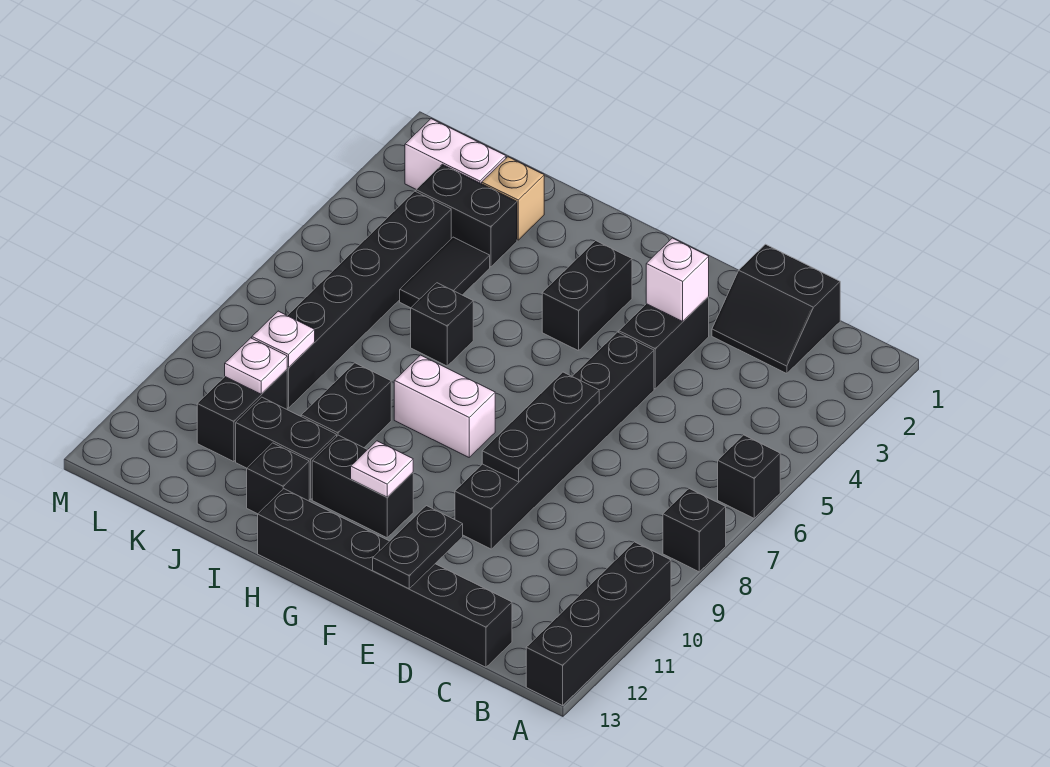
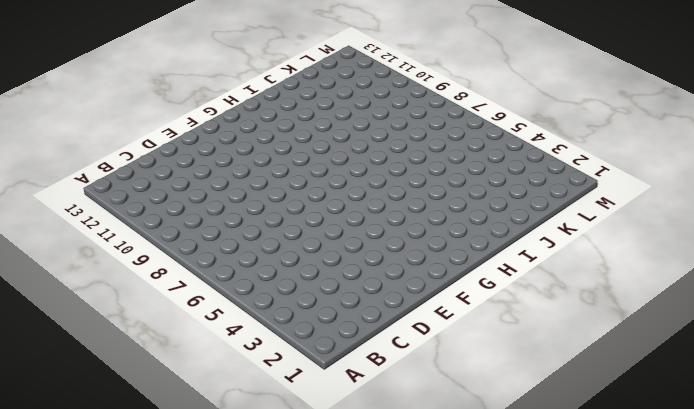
none -> black brick A6 level 1
none -> black brick A8 level 1
none -> black brick A10:A13 level 1

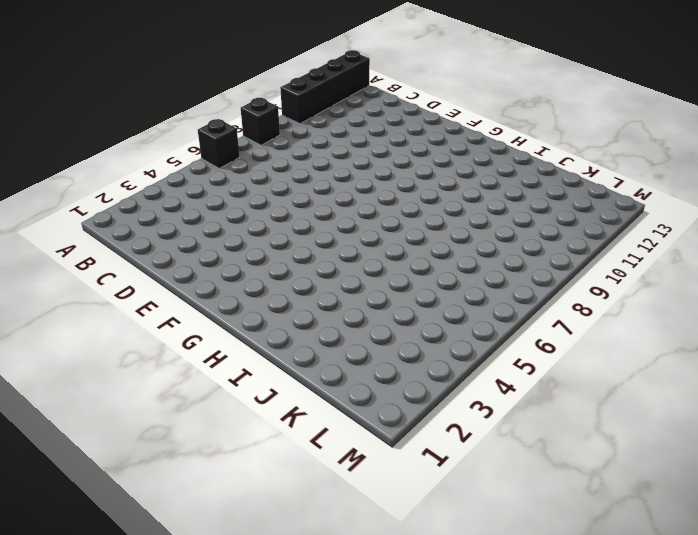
none -> black slope C1:D2 level 1 top 1
none -> black brick C13:H13 level 1
none -> black brick E3:E4 level 1

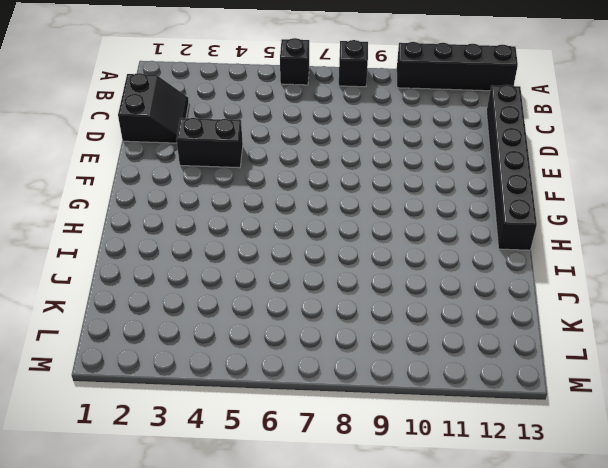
none -> black brick E5:E10 level 1
none -> black brick G3:G4 level 1
none -> white brick G8:H8 level 1

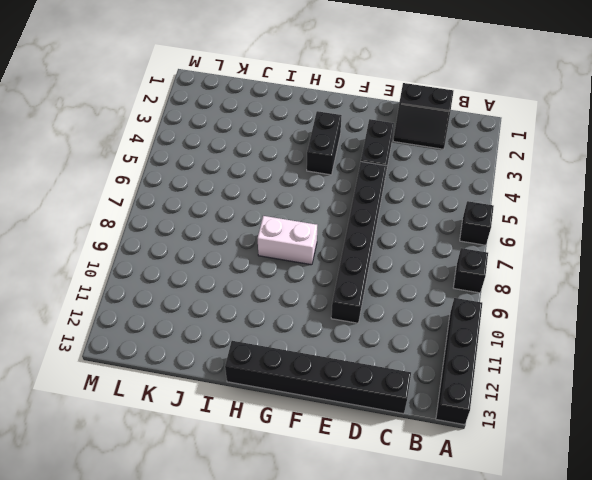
none -> black brick G11:H11 level 1
none -> black brick I6 level 1
none -> black brick I9:I10 level 1

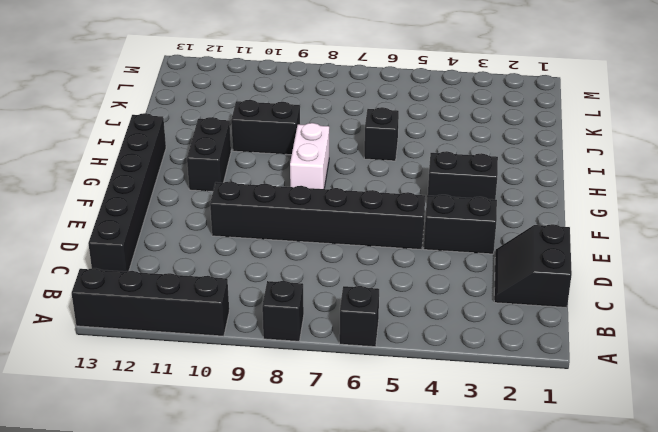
none -> black brick I11:J11 level 1
none -> black brick I12 level 1
none -> tan brick J2 level 1

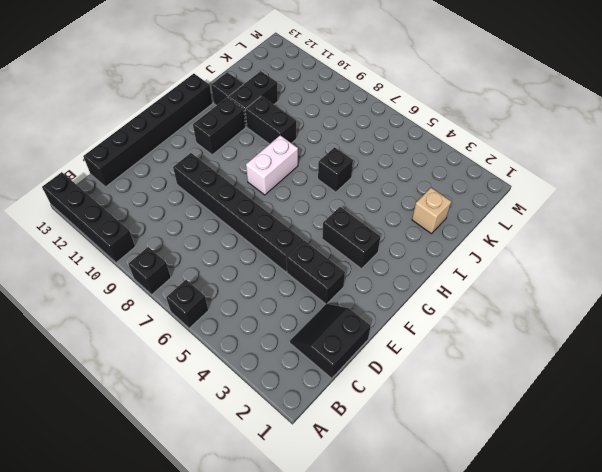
none -> black brick J3:K3 level 1
none -> black tile J4:J5 level 1
none -> white brick K2:L2 level 1

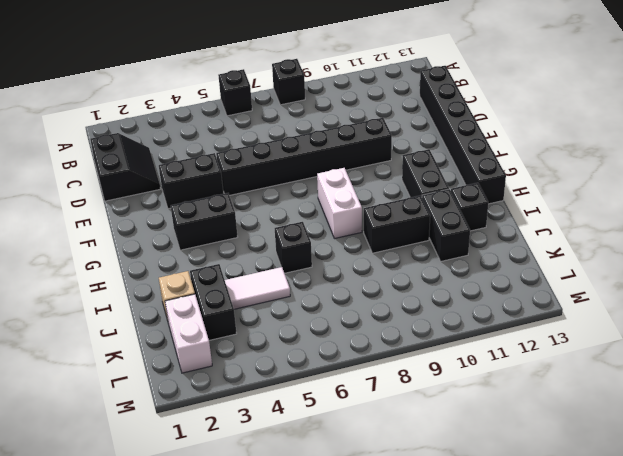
white tile J4:J5 level 1 -> black tile J4:J5 level 1
none -> black brick A10:A13 level 1
none -> black brick K4:K9 level 1
none -> black brick K10:K11 level 1

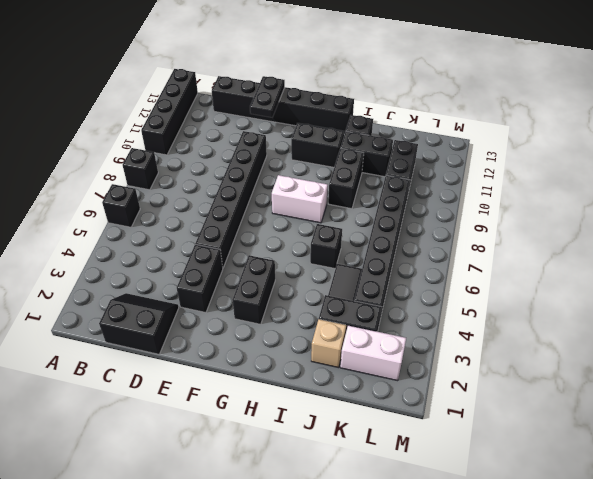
none -> white brick E3 level 2
none -> black plate E7:E9 level 2
none -> white plate G11 level 2

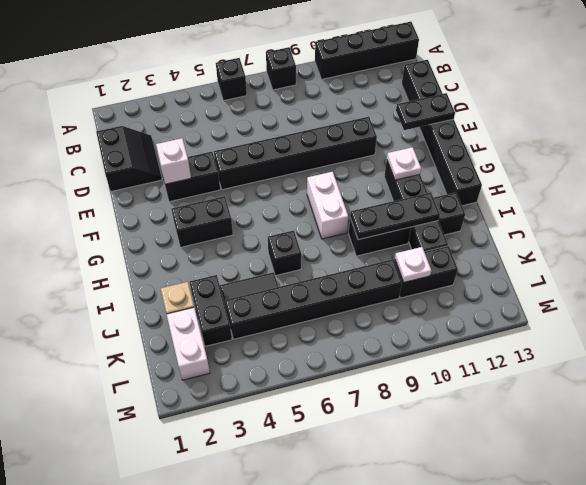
black plate I9:I11 level 2 -> black plate E7:E9 level 2
none -> white plate K9 level 2

